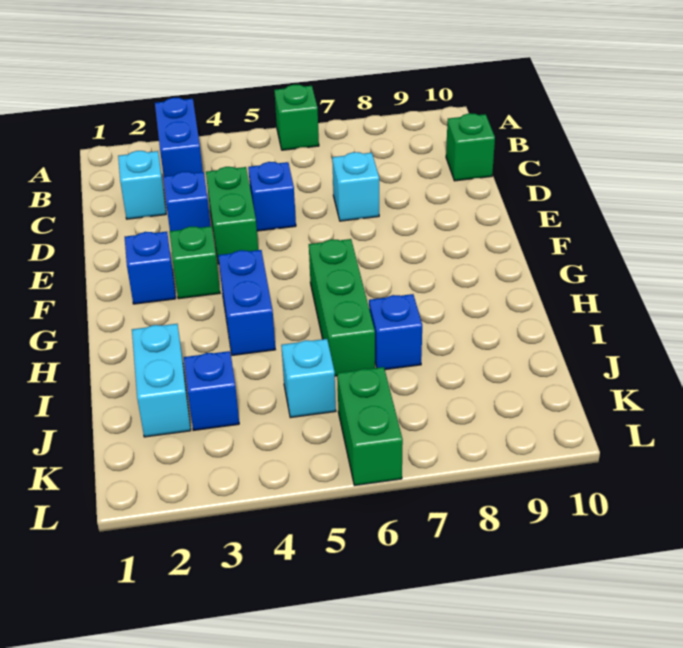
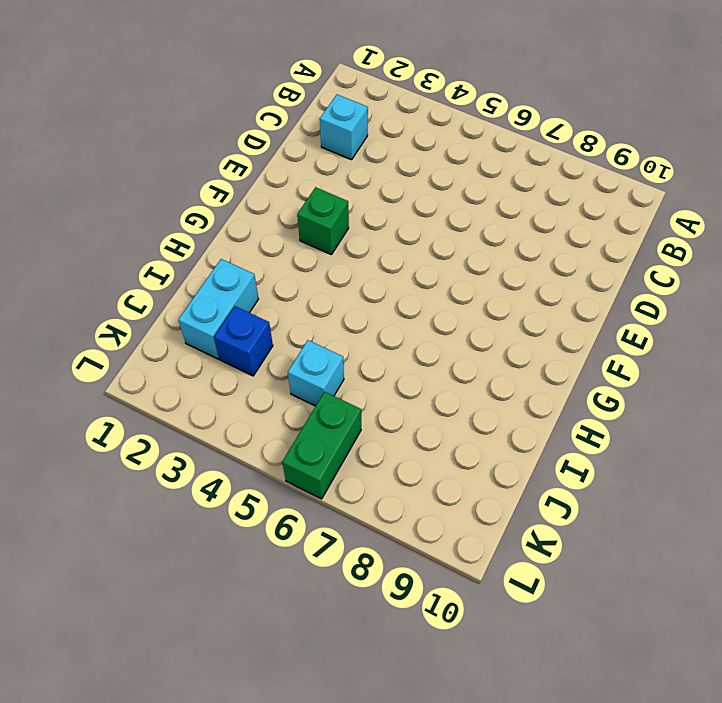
none -> blue brick A3:B3 level 1
none -> green brick A6 level 1
none -> green brick C10 level 1

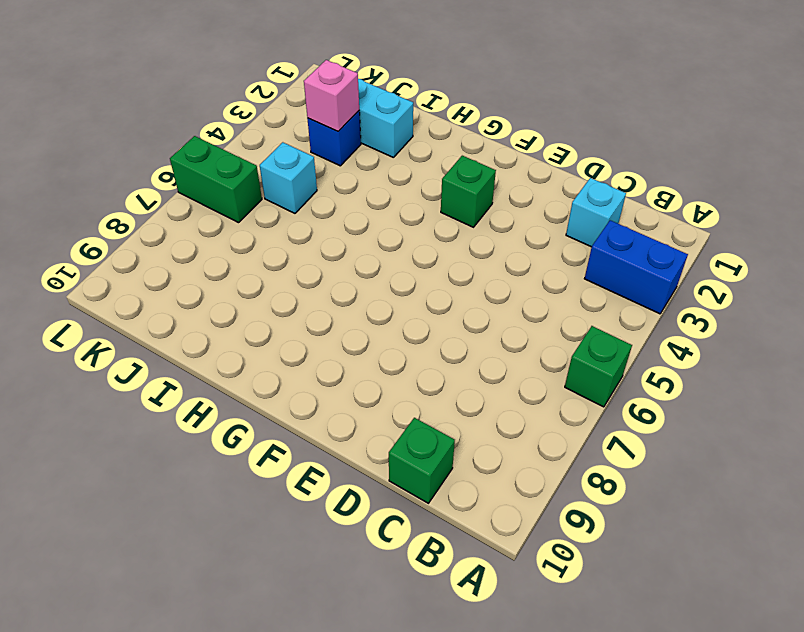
pink brick J3 level 2 -> none
none -> blue brick D3 level 1
none -> green brick D4:E4 level 1
none -> blue brick D5 level 1

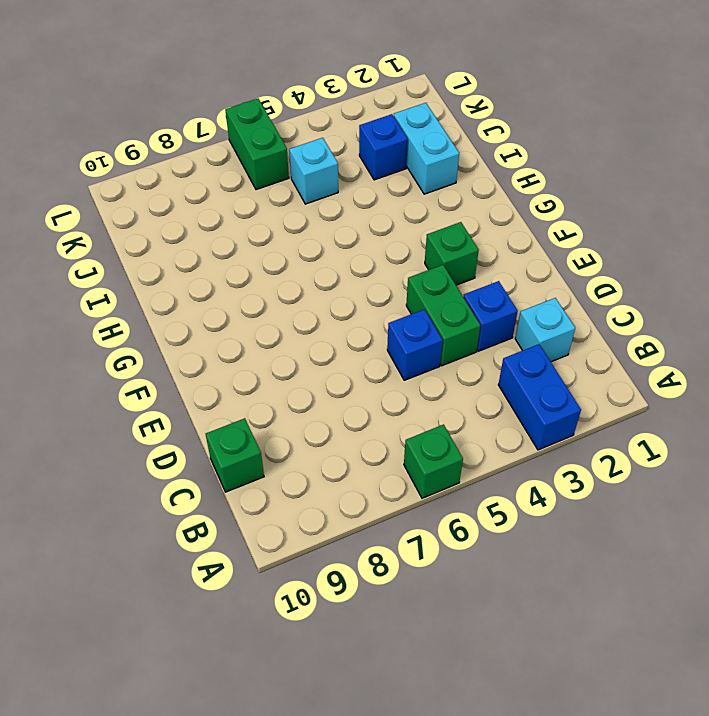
none -> cyan brick D7 level 1
none -> blue brick F2 level 1
none -> blue brick G4:H4 level 1

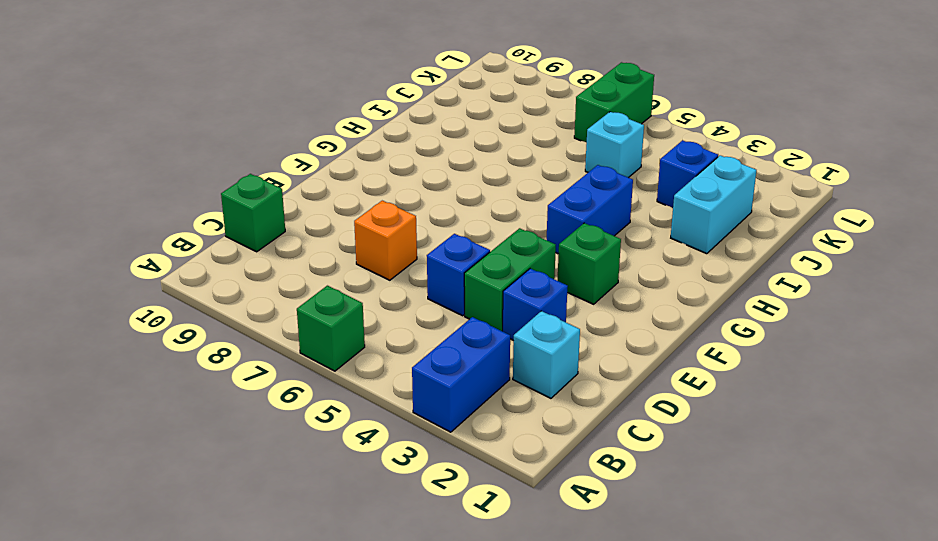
orange brick D7 level 1 -> cyan brick D7 level 1
none -> blue brick F2 level 1
none -> green brick G6:I6 level 1
none -> blue brick I7 level 1

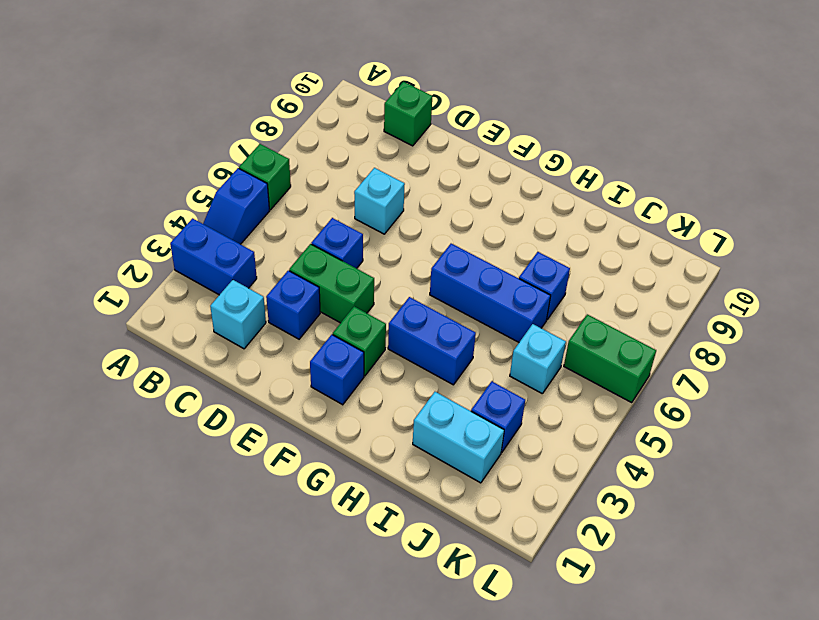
blue slope A4:A5 level 1 top 5 -> none
blue brick G6:I6 level 1 -> green brick G6:I6 level 1

